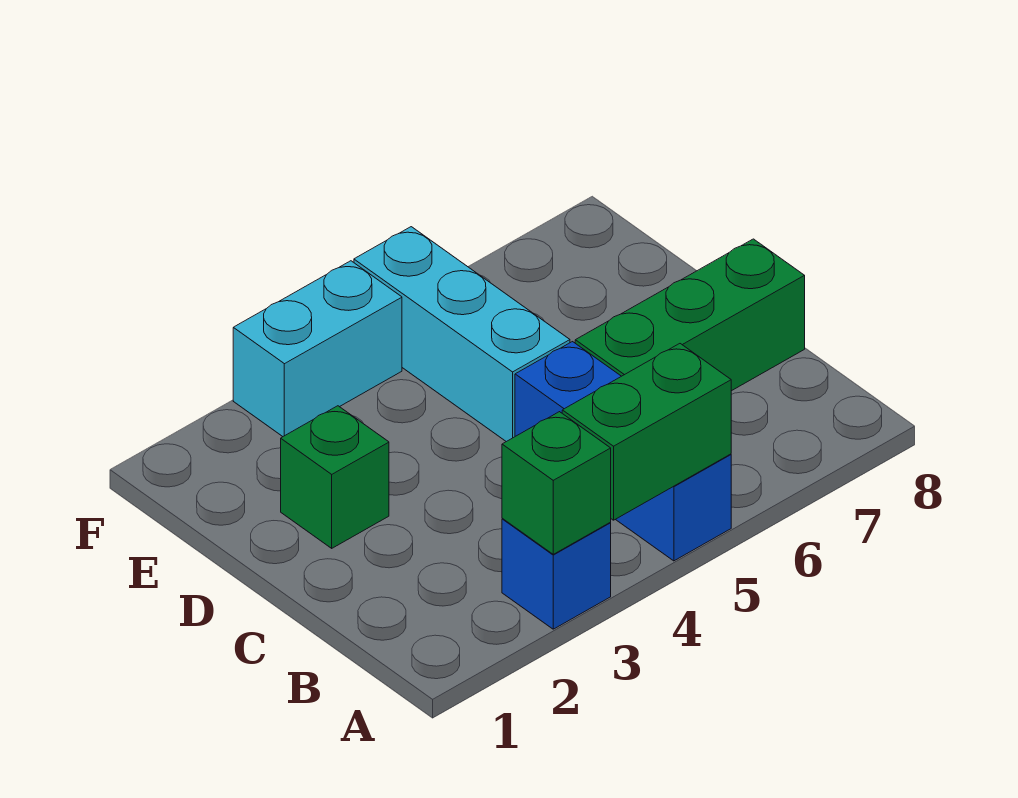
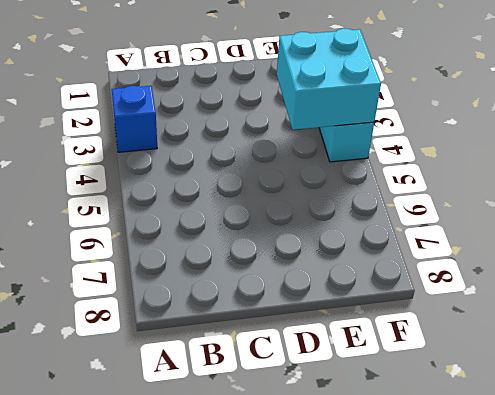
cyan brick E3:F4 level 2 -> none
none -> blue brick A5:C5 level 1
none -> green brick C6:C8 level 1

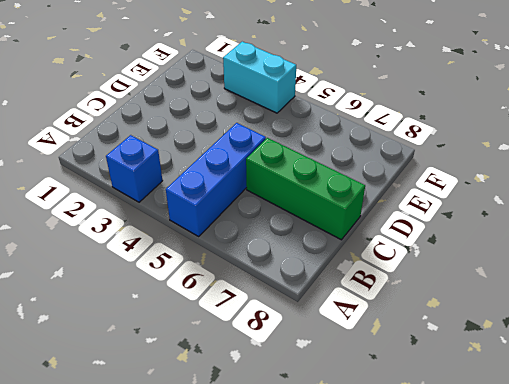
none -> green brick D2 level 1
none -> cyan brick D5:F5 level 1

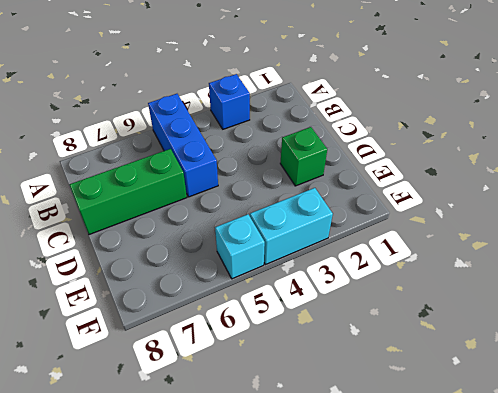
cyan brick F5 level 1 -> cyan brick D5:F5 level 1
none -> green brick A3 level 2
none -> green brick A4:A5 level 2

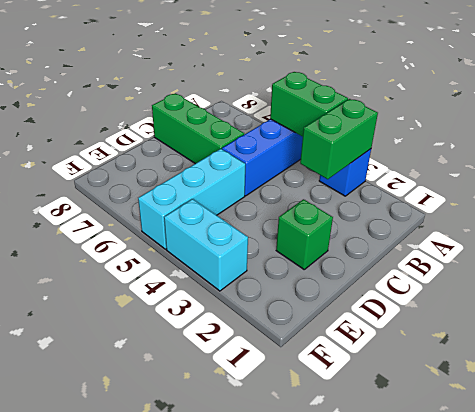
green brick A3:B3 level 2 -> green brick A3 level 2

